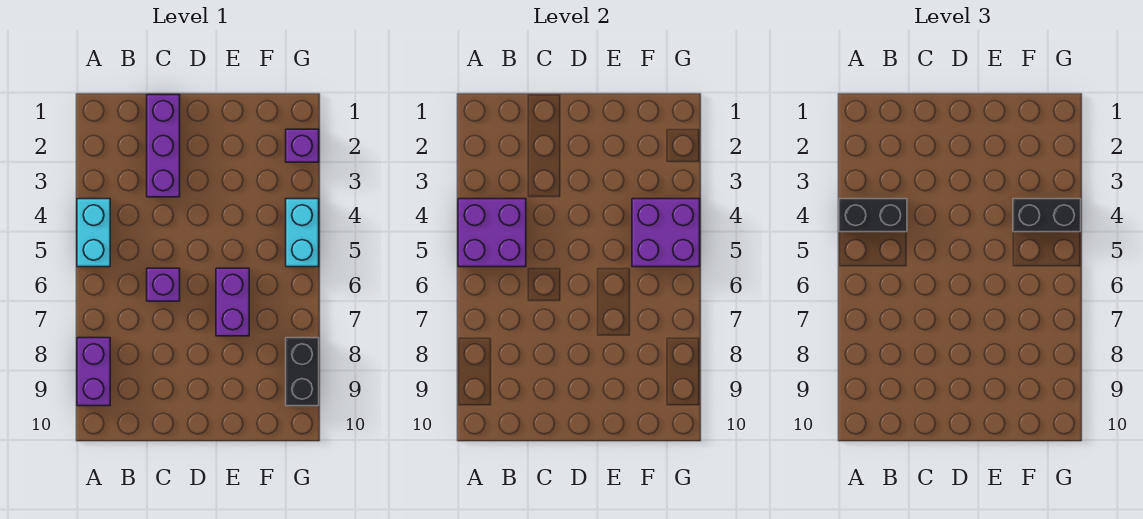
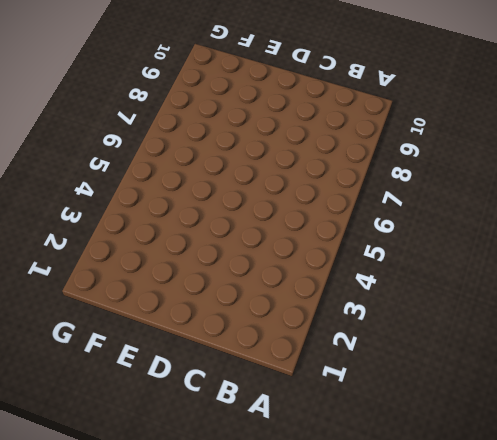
none -> cyan brick A4:A5 level 1
none -> purple brick A8:A9 level 1
none -> purple brick C1:C3 level 1

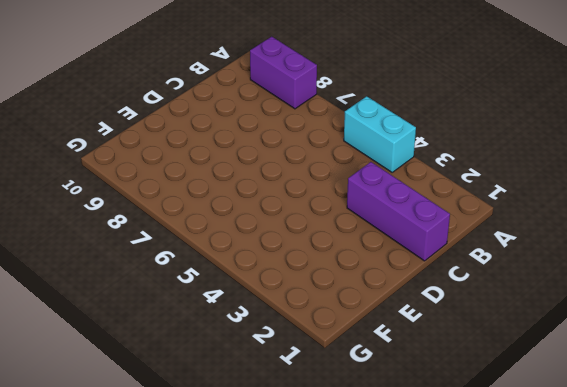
none -> purple brick C6 level 1
none -> purple brick E6:E7 level 1
none -> purple brick G2 level 1

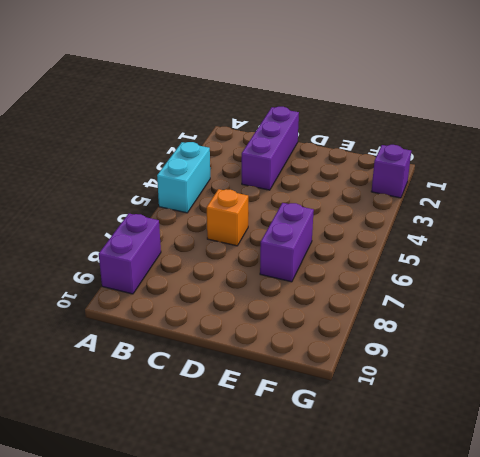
orange brick C6 level 1 -> purple brick C6 level 1
none -> cyan brick G4:G5 level 1
none -> black brick G8:G9 level 1
none -> purple brick A4:B5 level 2

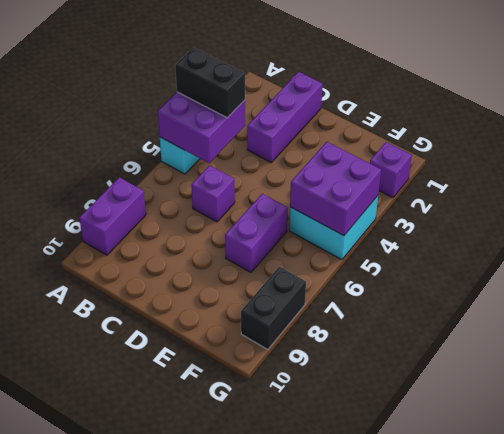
cyan brick F4:G5 level 1 -> cyan brick G4:G5 level 1
none -> black brick F4:G4 level 3

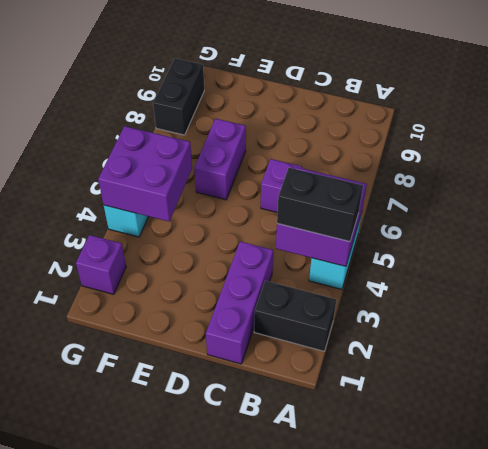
black brick A2:B2 level 1 -> black brick F4:G4 level 3
none -> purple brick A8:A9 level 1

